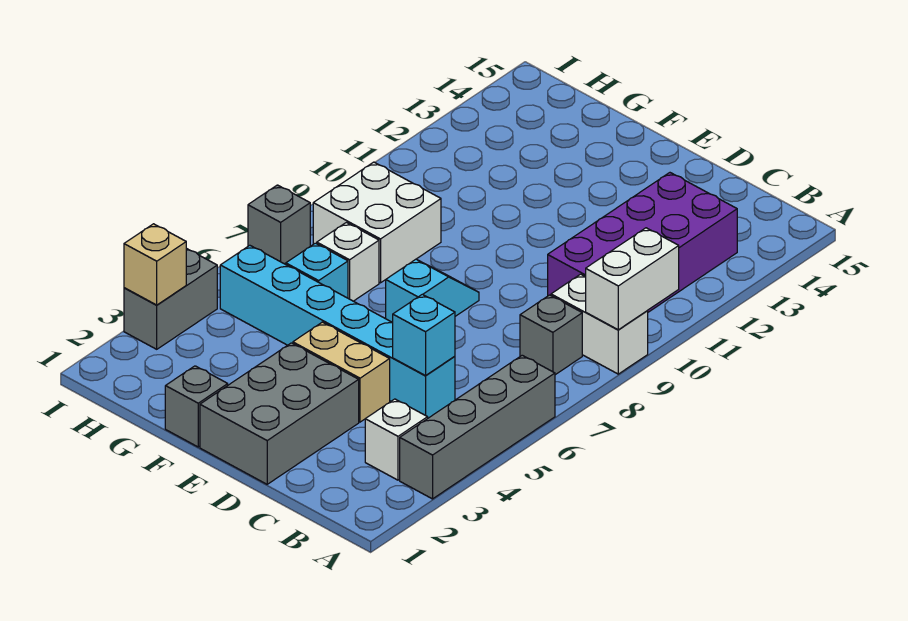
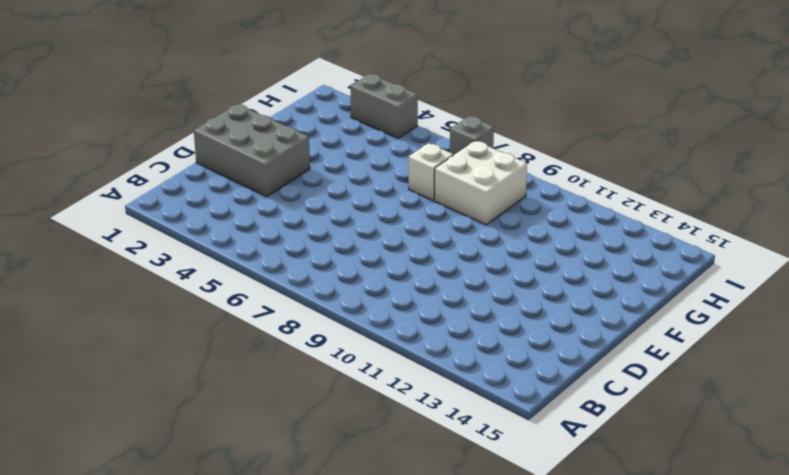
none -> grey brick A3:A6 level 1
none -> white brick A9:B9 level 1
none -> white brick B3 level 1

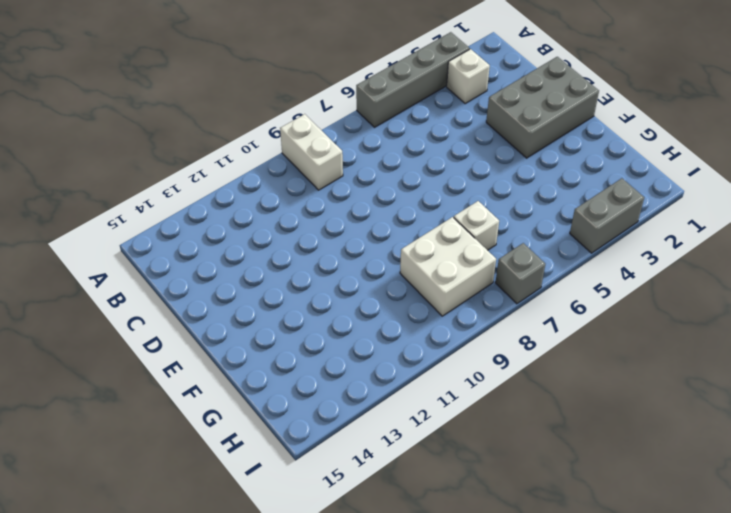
none -> grey brick B8 level 1
none -> purple brick B10:C13 level 1
none -> cyan brick C5:H5 level 1

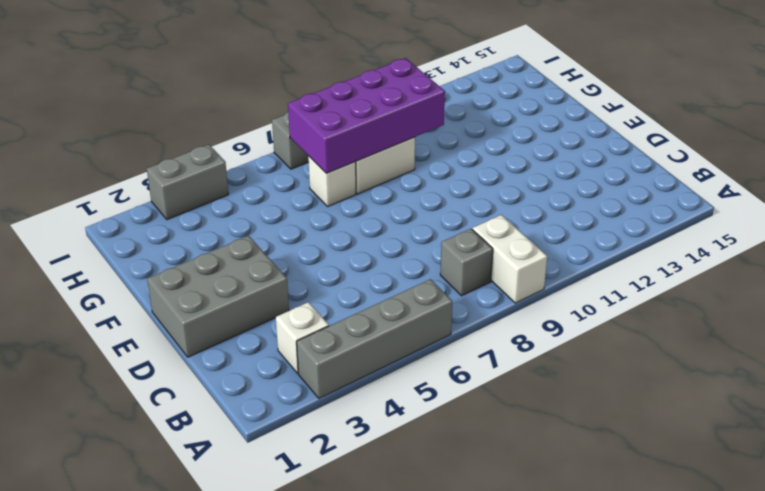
purple brick G7:H10 level 2 -> purple brick B10:C13 level 1
none -> cyan brick C5:H5 level 1
none -> tan brick D4:E4 level 1
none -> cyan slope E7:E8 level 1 top 7

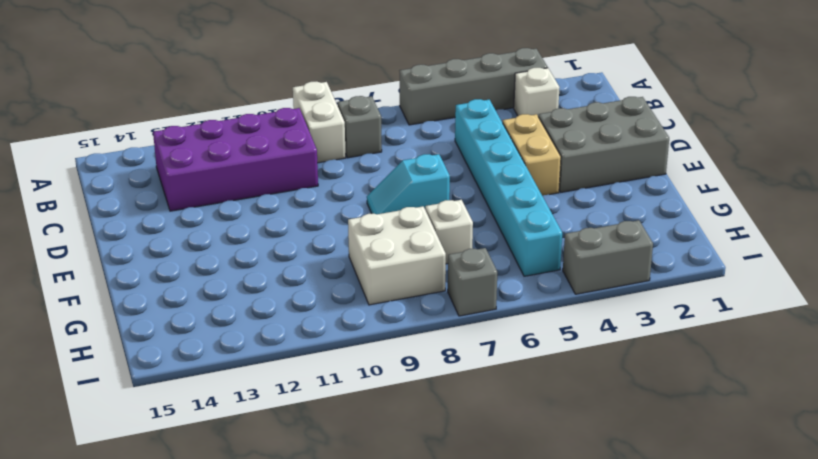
none -> grey brick F1 level 1
none -> cyan brick G6 level 1
none -> white brick A9:A10 level 2

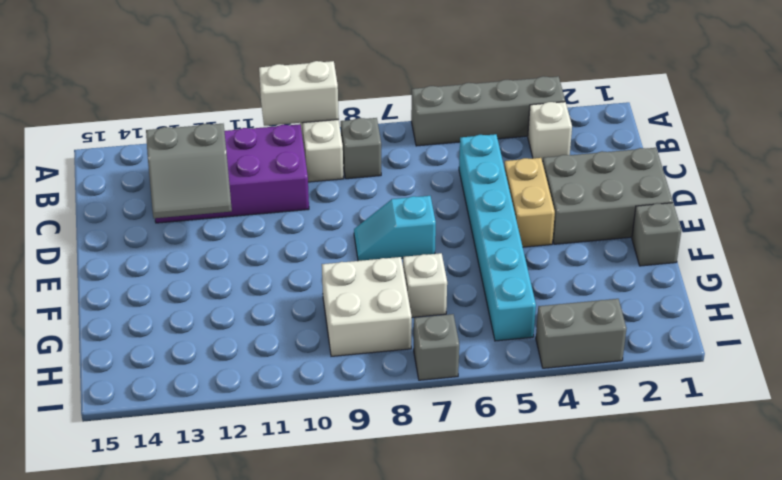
grey slope C12:D13 level 2 top C -> none
none -> cyan brick G6 level 1
none -> cyan brick C5 level 2
none -> tan brick I3 level 2

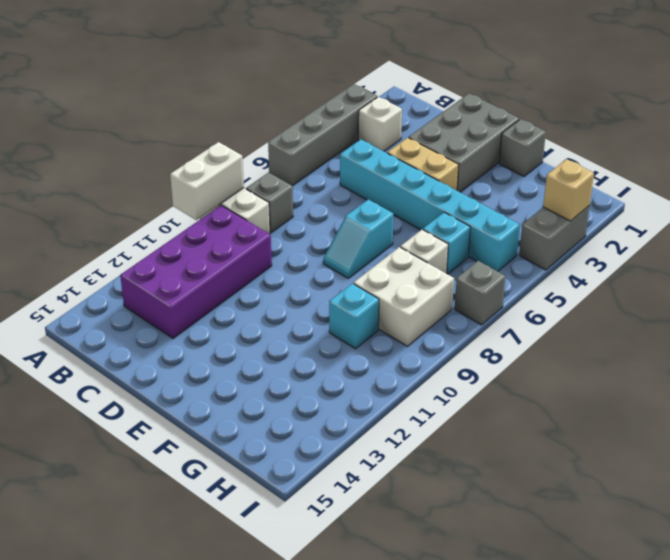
cyan brick G10 level 1 -> cyan brick C5 level 2

